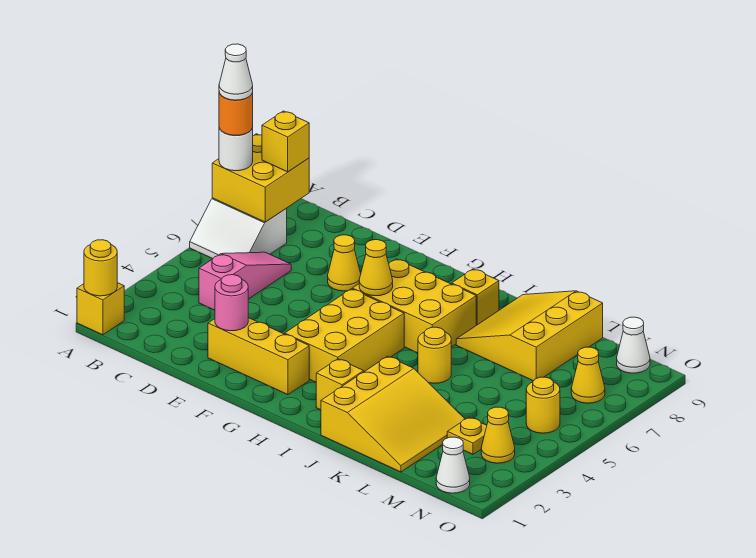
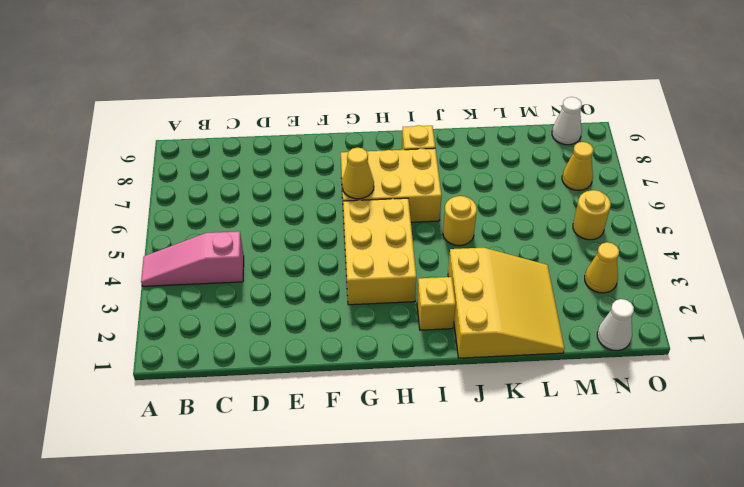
pink slope A4:C4 level 1 top C -> pink slope C4:C6 level 1 top 4
none -> yellow brick A1 level 1
none -> white slope A6:B7 level 1 top 7
none -> yellow brick E2:G2 level 1

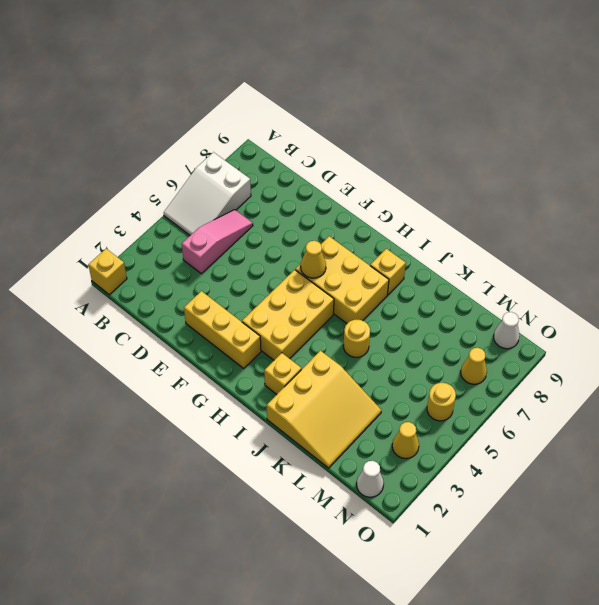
white slope A5:B7 level 1 top 7 -> white slope A6:B7 level 1 top 7
none -> yellow cone E7 level 1
none -> yellow slope J7:L9 level 1 top L
none -> yellow plate M3 level 1

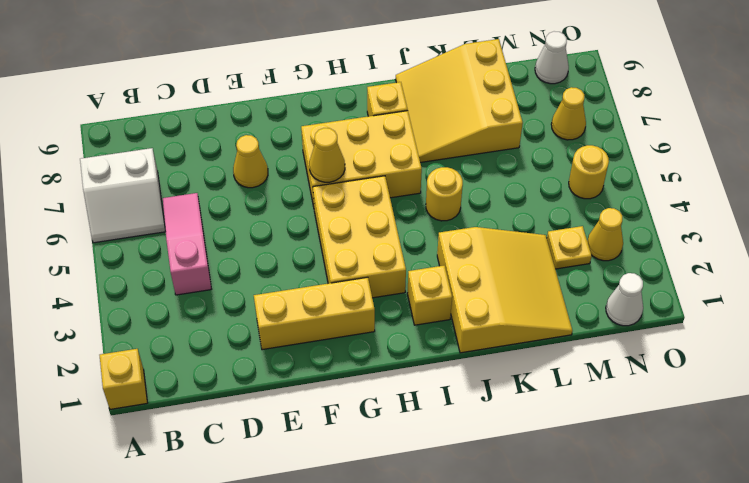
none -> yellow round brick A1 level 2
none -> yellow brick A7:B8 level 2
none -> pink round brick E2 level 2

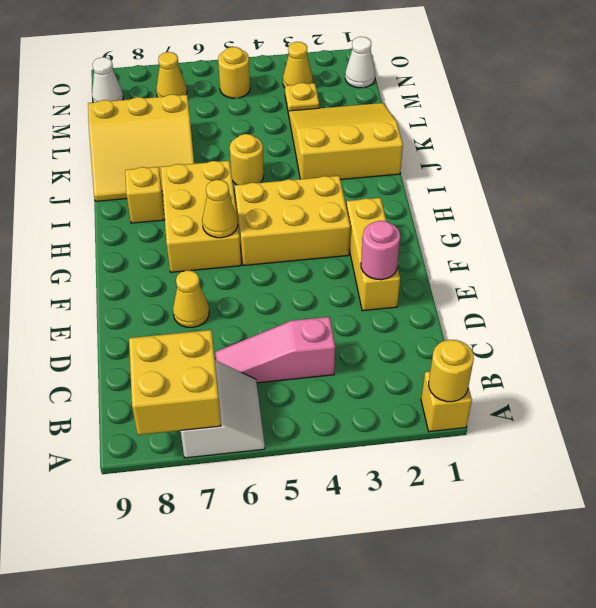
none -> yellow brick I2 level 1
none -> white round brick A7 level 3
none -> yellow brick B8 level 3

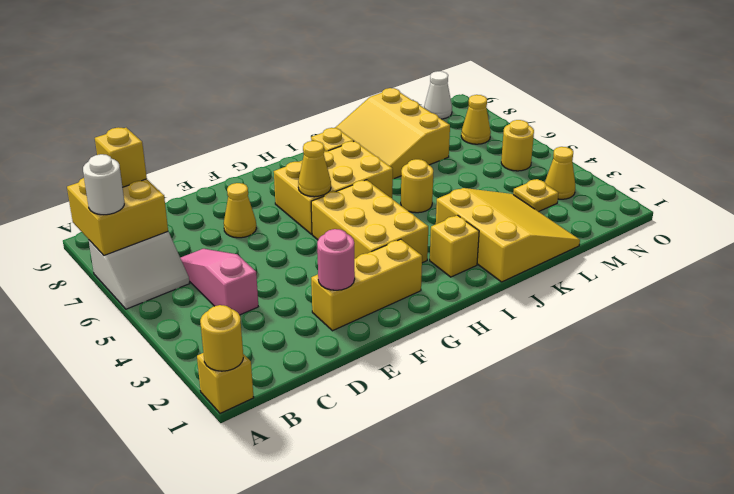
none -> white cone N1 level 1
none -> orange round brick A7 level 4
none -> white cone A7 level 5

